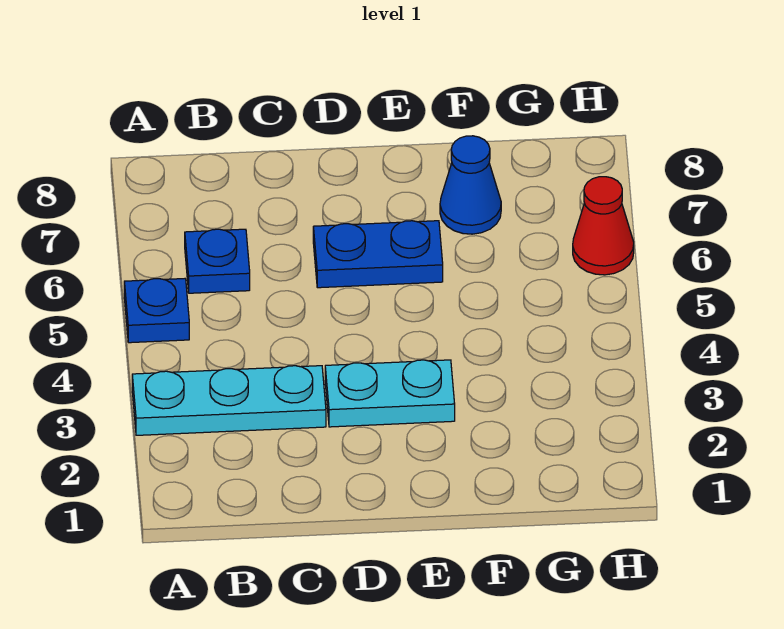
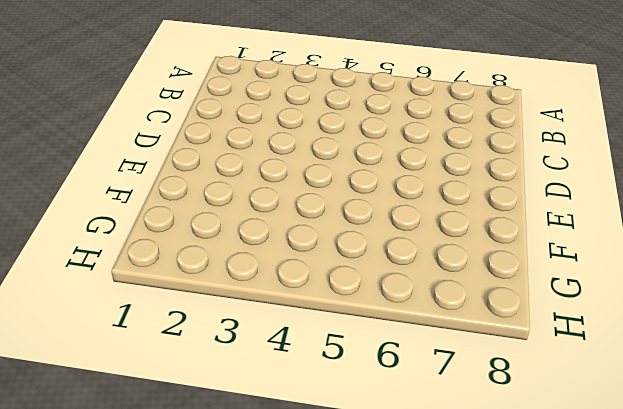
none -> cyan plate A3:C3 level 1
none -> blue plate A5 level 1

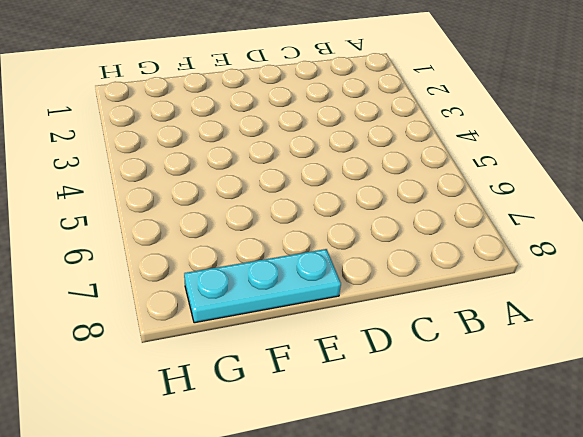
cyan plate E8:G8 level 1 -> cyan plate A3:C3 level 1
none -> blue plate A5 level 1
none -> blue plate B6 level 1

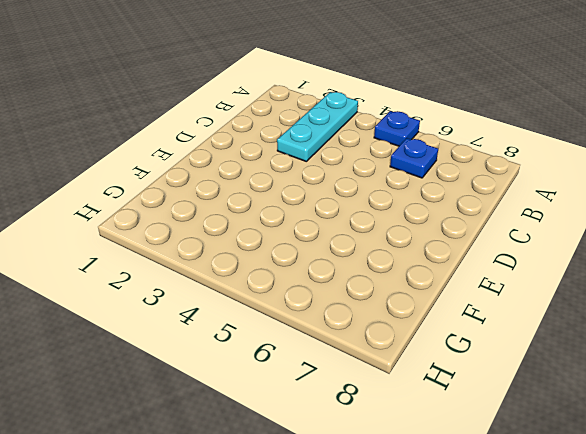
none -> cyan plate D3:E3 level 1
none -> blue plate D6:E6 level 1

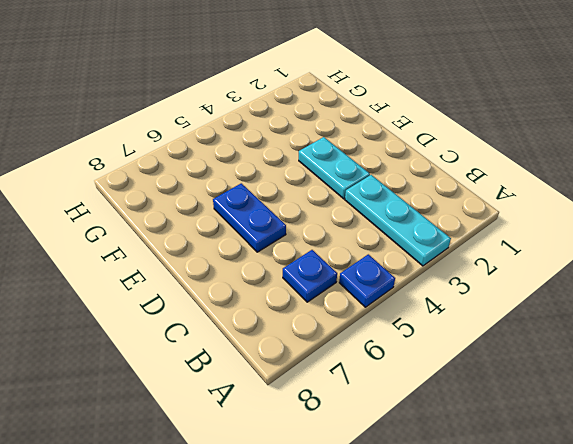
none -> blue cone F7 level 1
none -> red cone H6 level 1

